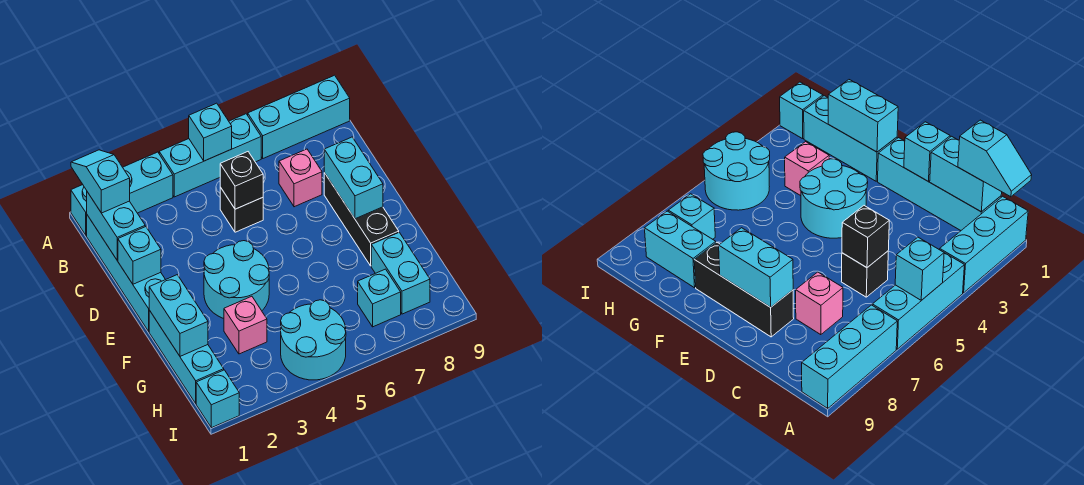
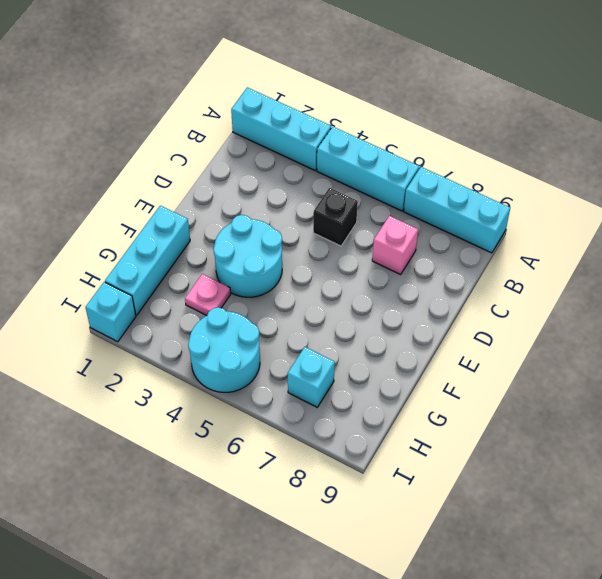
pink plate G3 level 1 -> pink brick G3 level 1
none -> cyan brick B1:E1 level 1
none -> black brick D8:F8 level 1
none -> cyan brick G8:H8 level 1

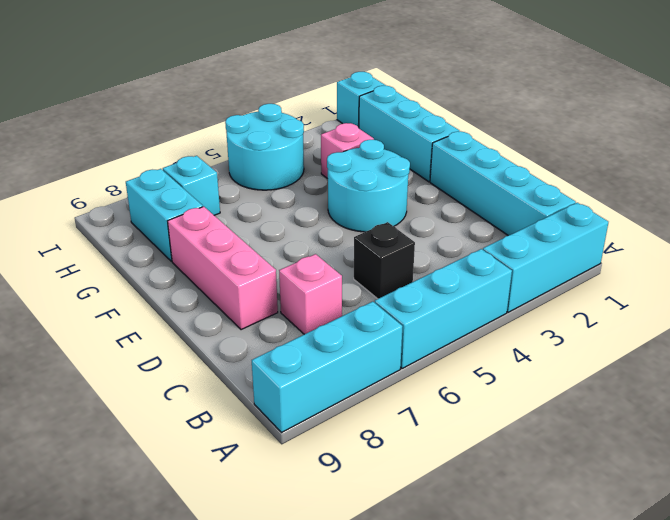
pink brick D8:F8 level 1 -> black brick D8:F8 level 1
none -> cyan brick A5 level 2
none -> cyan brick B1:C1 level 2
none -> black brick C5 level 2

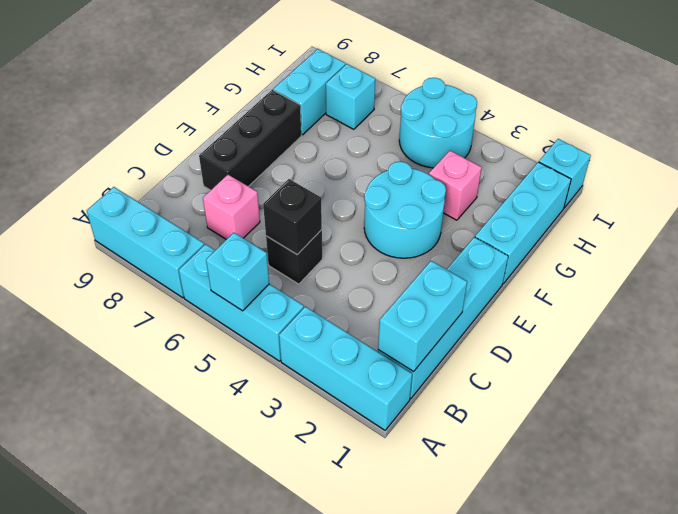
none -> cyan brick D1 level 2
none -> cyan brick D8:E8 level 2
none -> cyan brick F1:G1 level 2

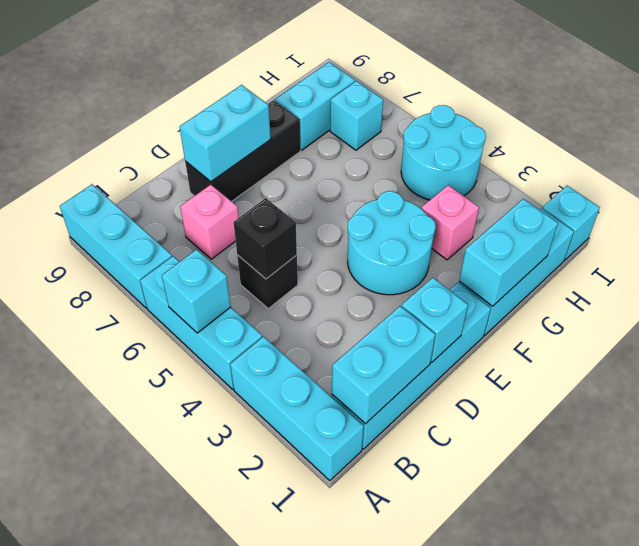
none -> cyan slope A1:B1 level 3 top B

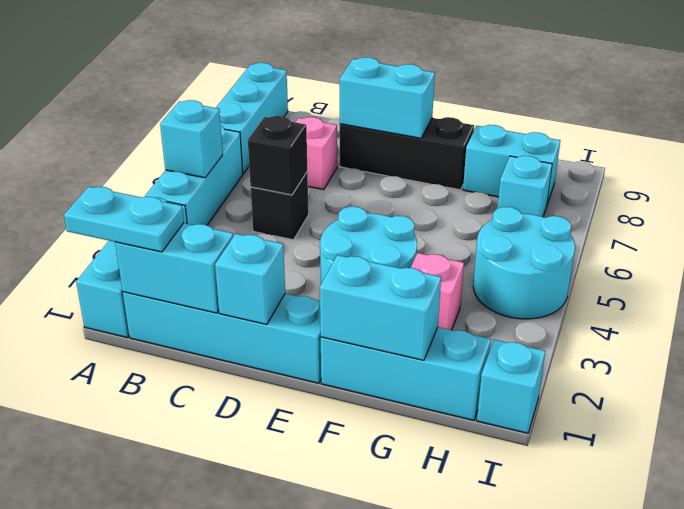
cyan plate A1:B1 level 3 -> cyan slope A1:B1 level 3 top B

